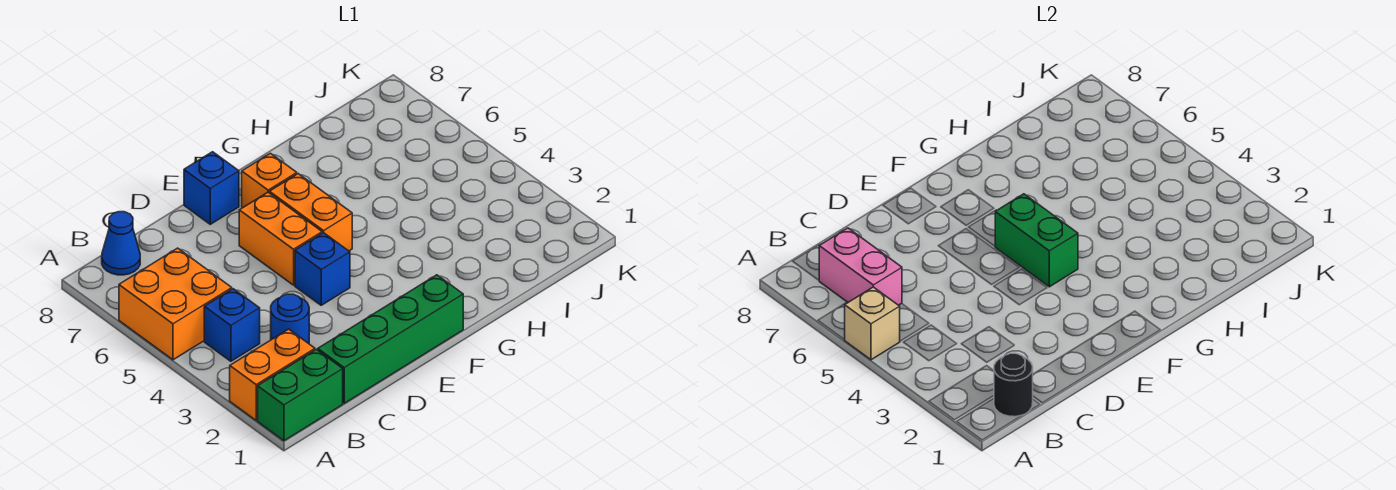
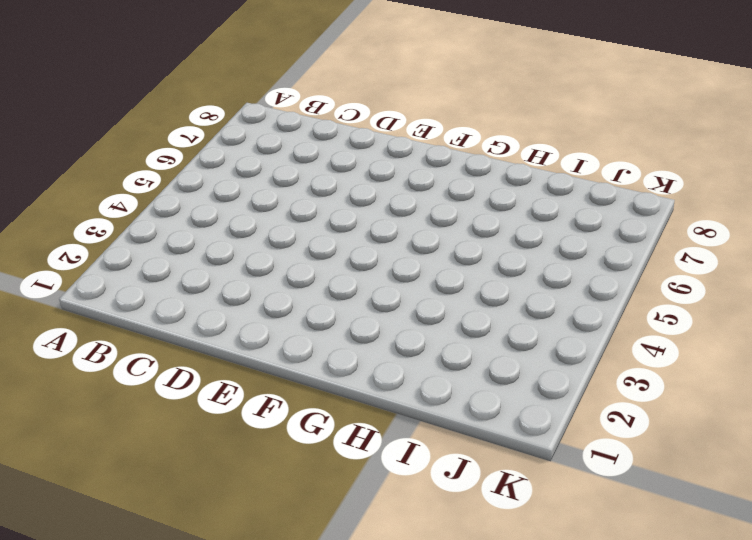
none -> green brick A1:B1 level 1
none -> orange brick A2:B2 level 1
none -> orange brick A5:B6 level 1

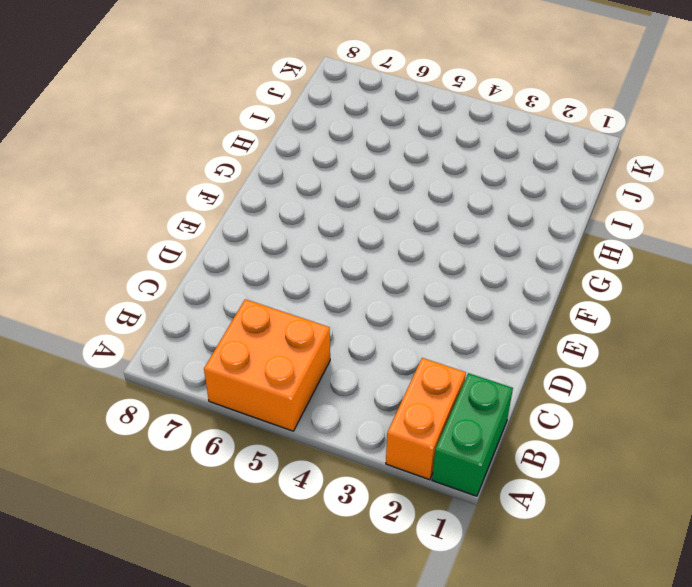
none -> blue brick B4 level 1
none -> blue cone B8 level 1
none -> green brick C1:F1 level 1

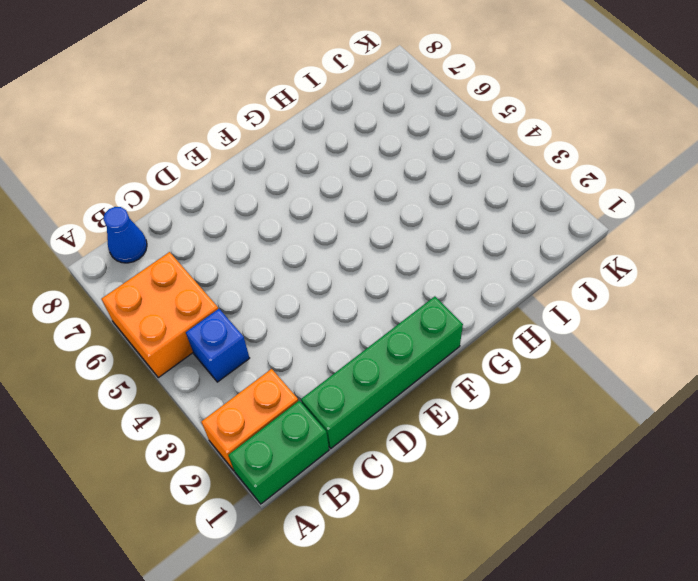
none -> blue round brick C3 level 1
none -> blue brick E4 level 1
none -> orange brick E5:E6 level 1

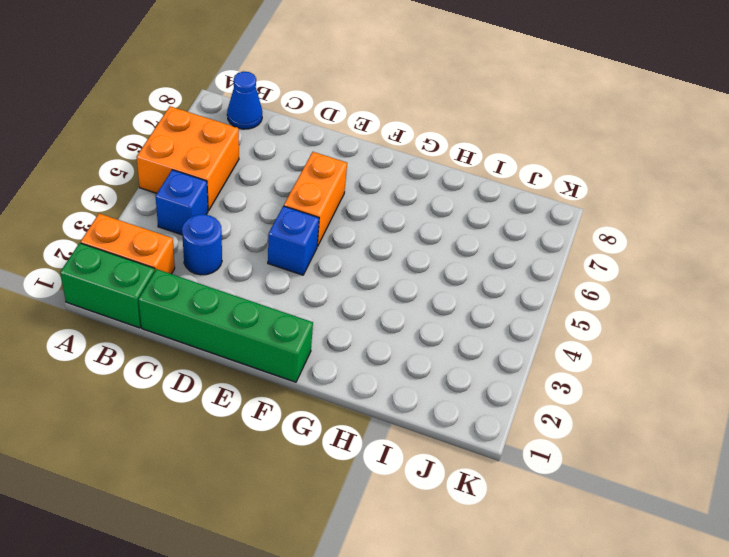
none -> blue brick E8 level 1
none -> orange brick F5:F6 level 1
none -> orange brick F7 level 1

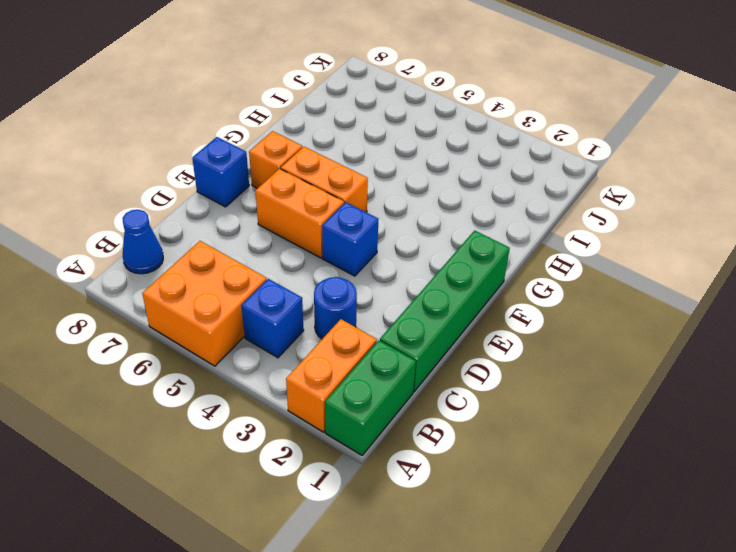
none -> tan brick A5 level 2
none -> black round brick B1 level 2
none -> pink brick B6:B7 level 2

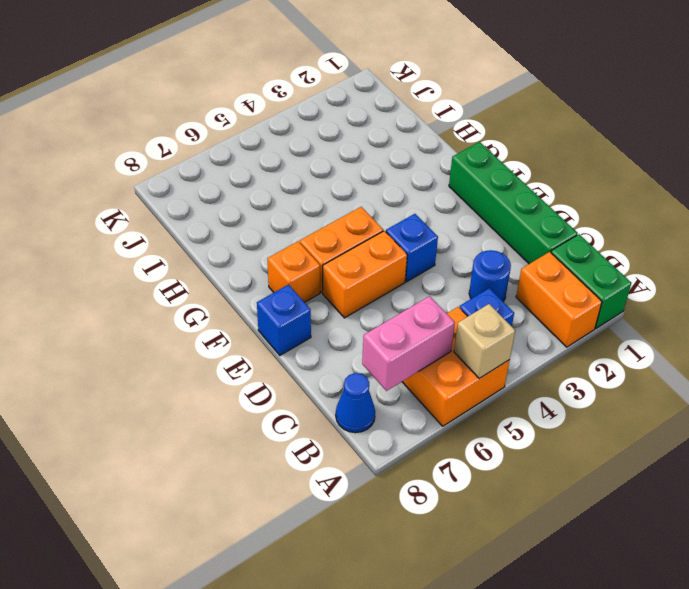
none -> black round brick B1 level 2
none -> green brick F4:F5 level 2

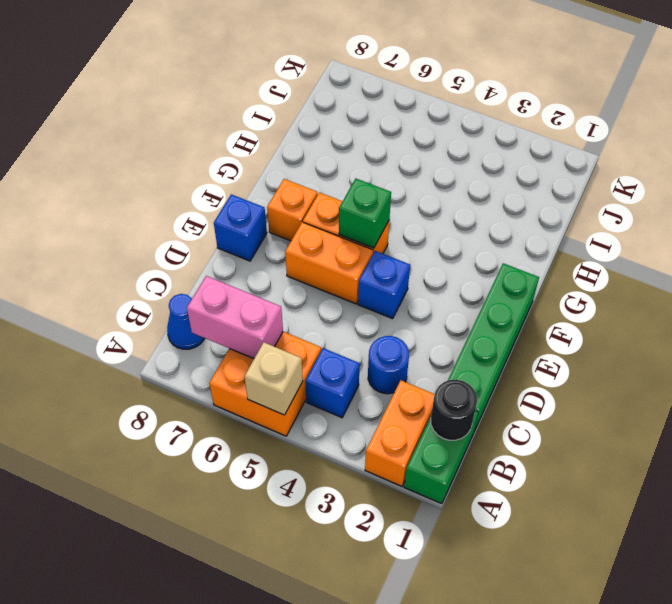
green brick F5 level 2 -> green brick F4:F5 level 2

